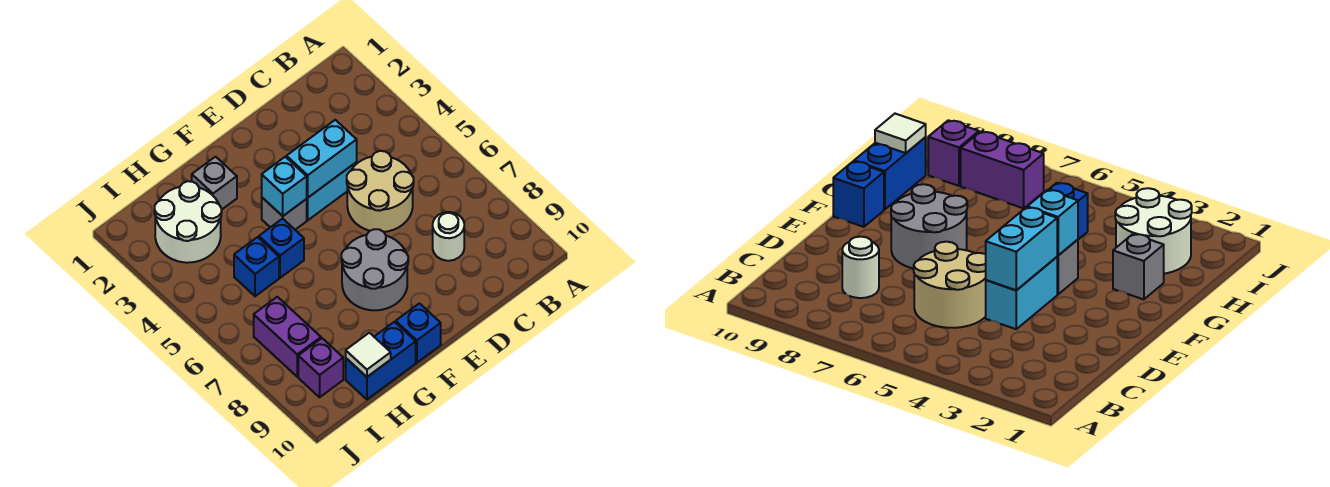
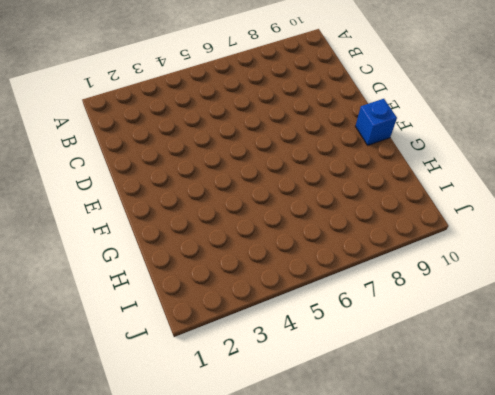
none -> tan round brick C5:D6 level 1
none -> white round brick C8 level 1
none -> cyan brick D4:E4 level 1

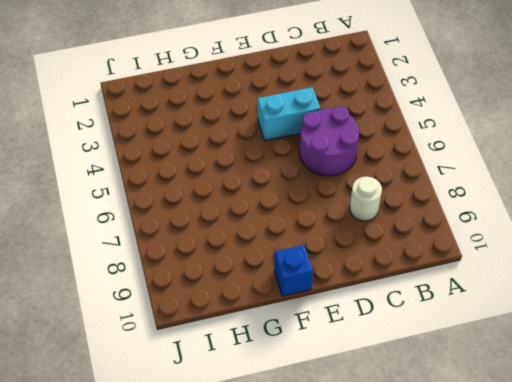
purple round brick C5:D6 level 1 -> tan round brick C5:D6 level 1
none -> grey round brick E7:F8 level 1
none -> grey brick F4 level 1
none -> grey brick G2 level 1

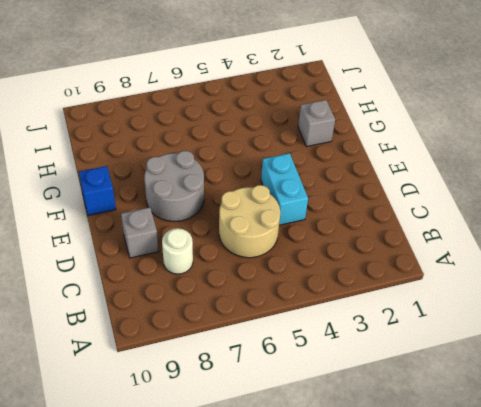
grey brick D9 level 1 -> grey brick F4 level 1
none -> blue brick G5 level 1
none -> blue brick G10:H10 level 1
none -> white round brick H2:I3 level 1

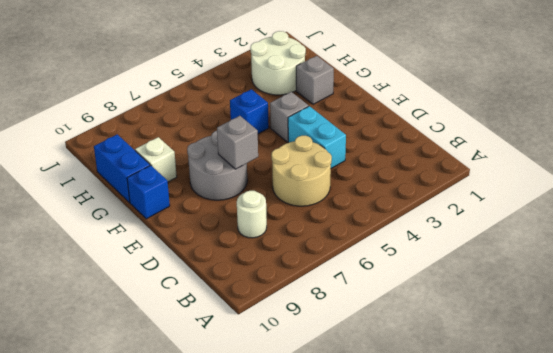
grey brick E7 level 2 -> none
white brick G9 level 1 -> none
none -> blue brick H5 level 1
none -> purple brick I7:I8 level 1
none -> purple brick I9 level 1

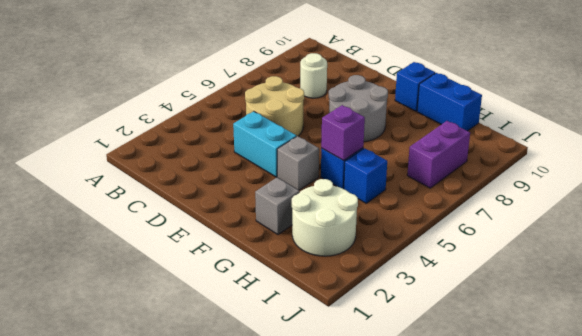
purple brick G5 level 2 -> purple brick I9 level 1
none -> cyan brick D4:E4 level 2
none -> cyan brick F4 level 2
none -> white tile H10 level 2

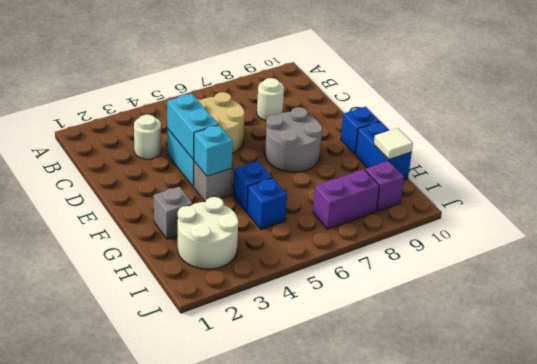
white round brick C3 level 1 -> none

